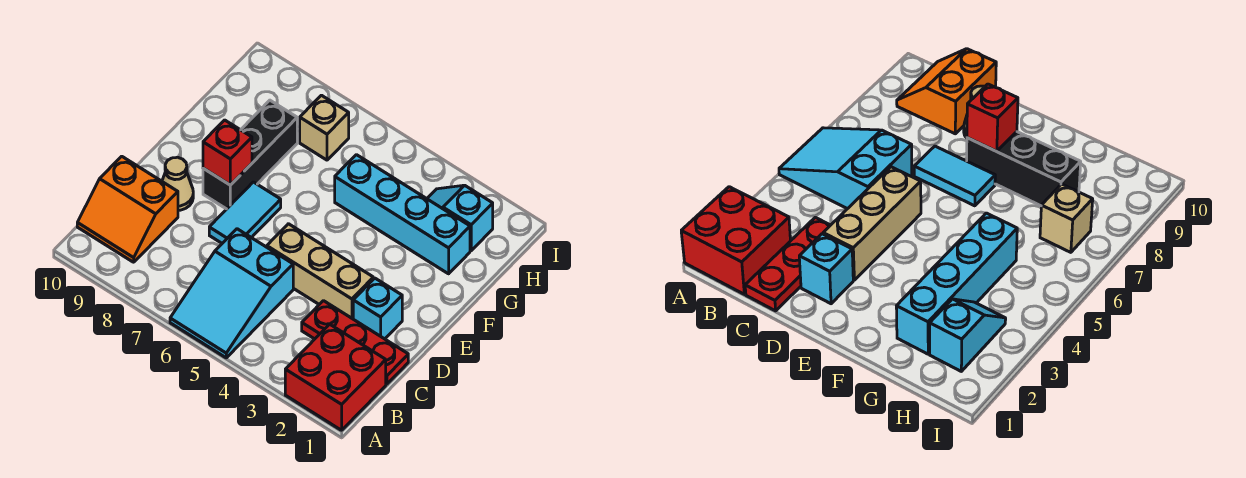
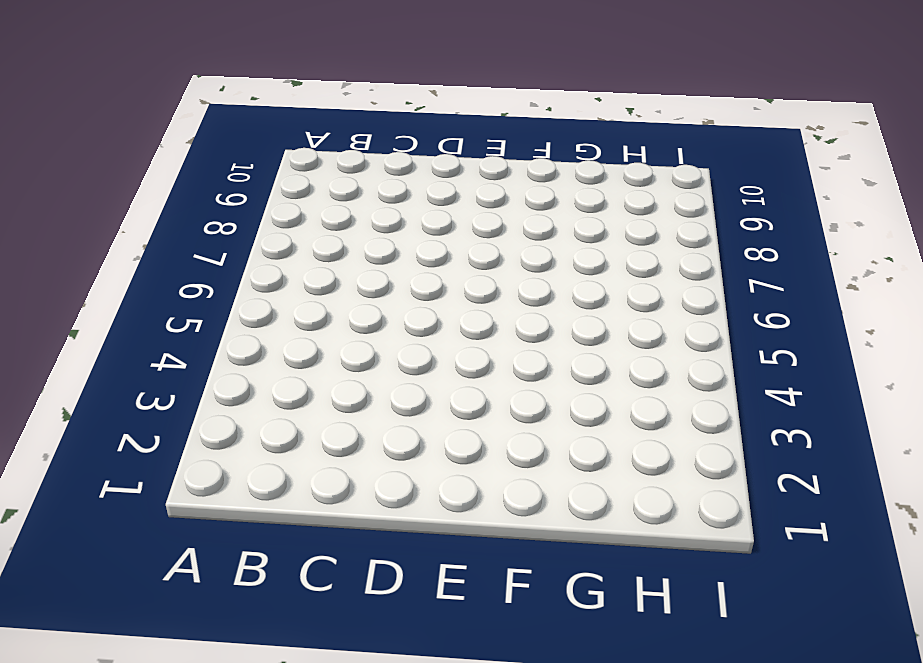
none -> red brick A1:B2 level 1
none -> cyan slope A5:C6 level 1 top C
none -> orange slope B9:C10 level 1 top C

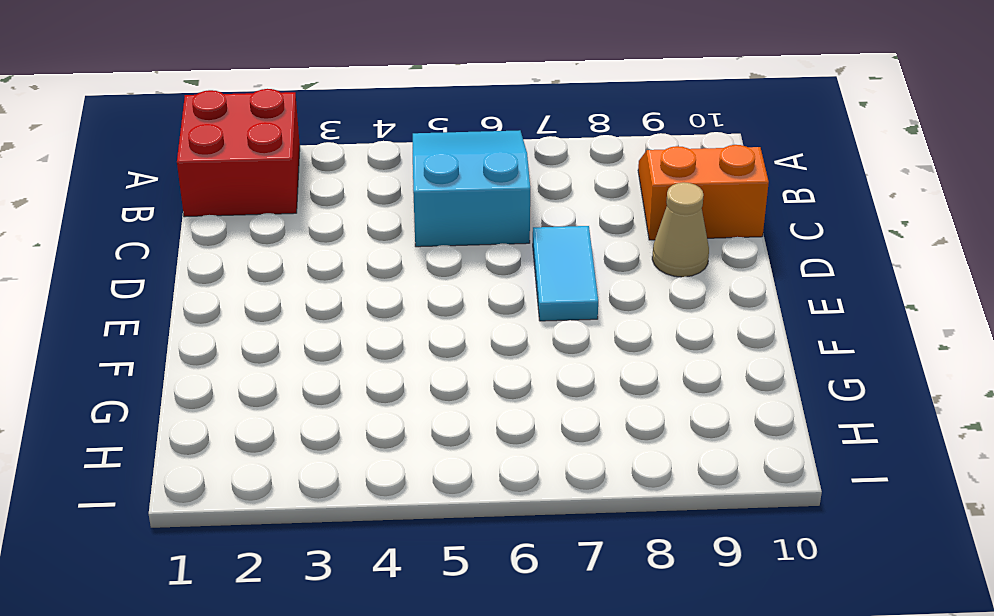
none -> red plate C1:C3 level 1
none -> cyan brick D2 level 1
none -> tan brick D3:D5 level 1

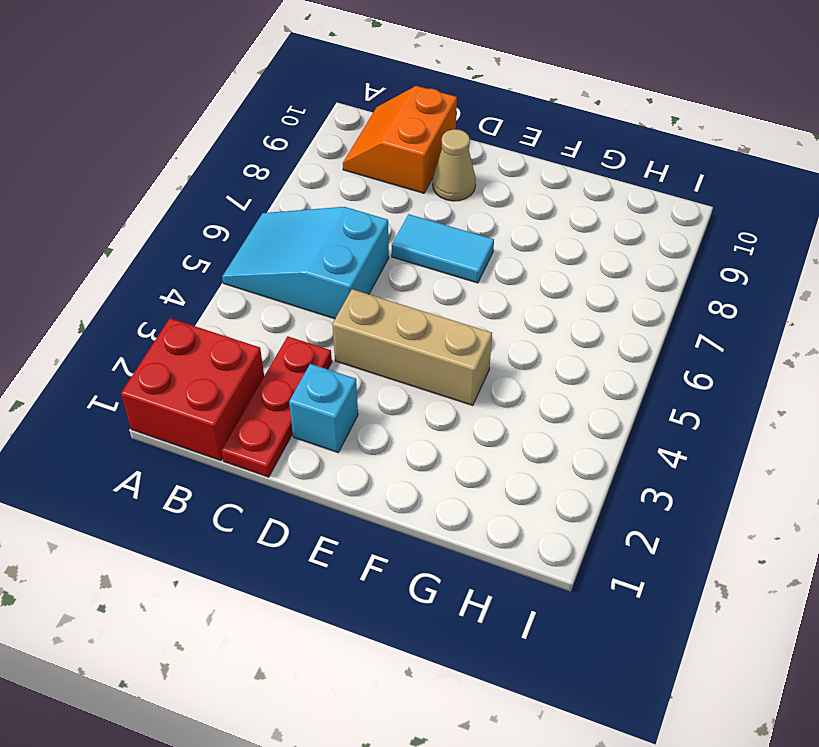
tan brick D4:F4 level 1 -> tan brick D3:D5 level 1
none -> black brick E8:G8 level 1
none -> cyan brick G2:G5 level 1
none -> cyan slope H2:H3 level 1 top 2

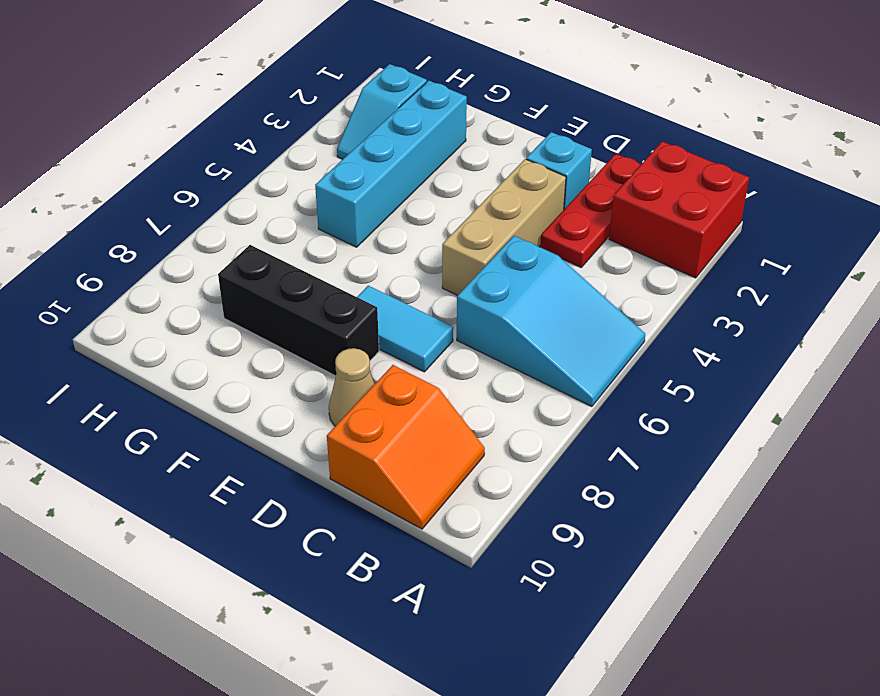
none -> tan brick H7 level 1
none -> red brick E8 level 2

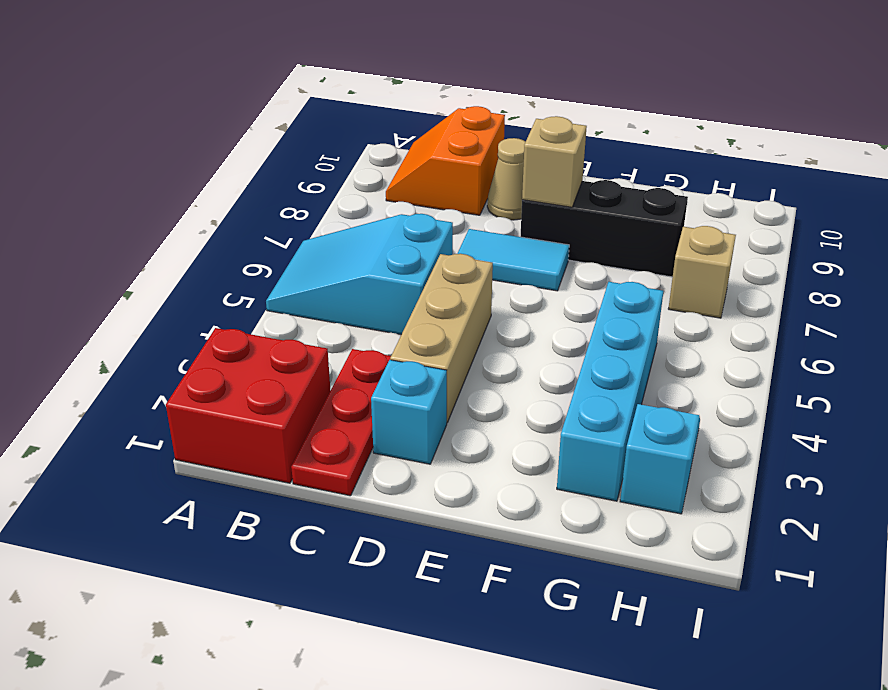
tan brick E8 level 2 -> red brick E8 level 2

